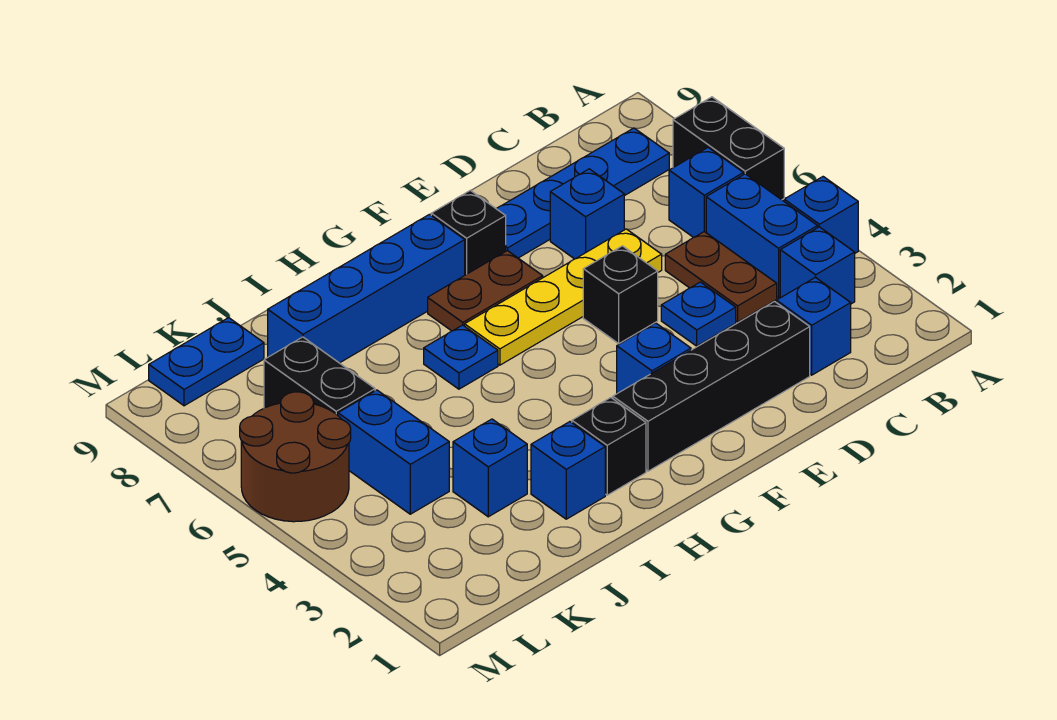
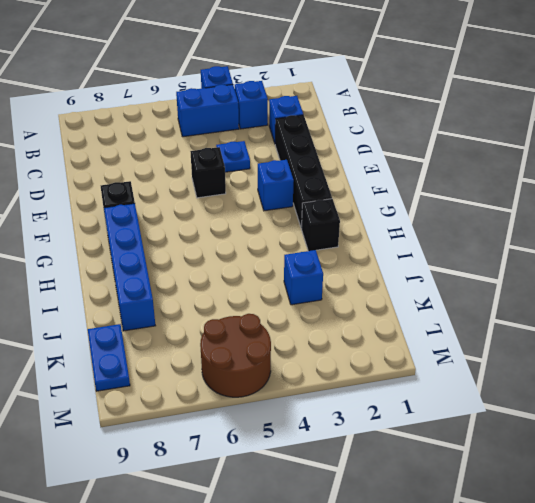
none -> black brick A6:A7 level 1
none -> blue brick B6 level 1
none -> blue plate B8:E8 level 1

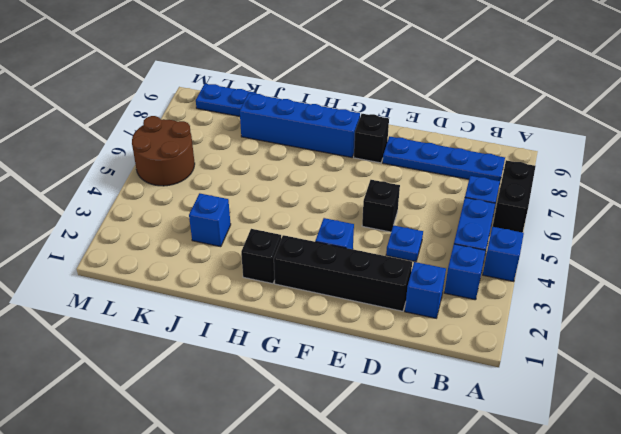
none -> brown plate C4:C5 level 1
none -> yellow plate D6:G6 level 1
none -> blue brick D7 level 1

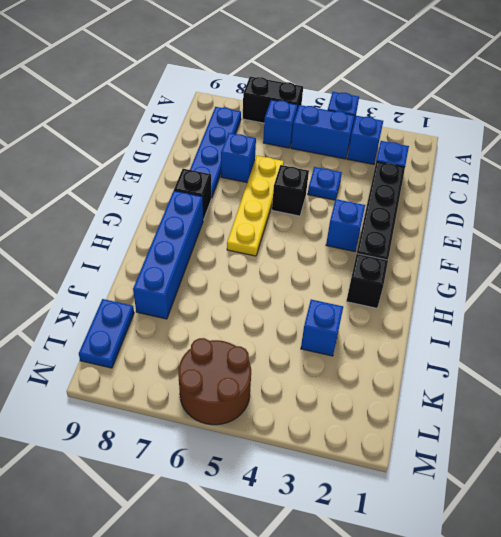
none -> brown plate C4:C5 level 1
none -> brown plate F7:G7 level 1
none -> blue plate H6 level 1

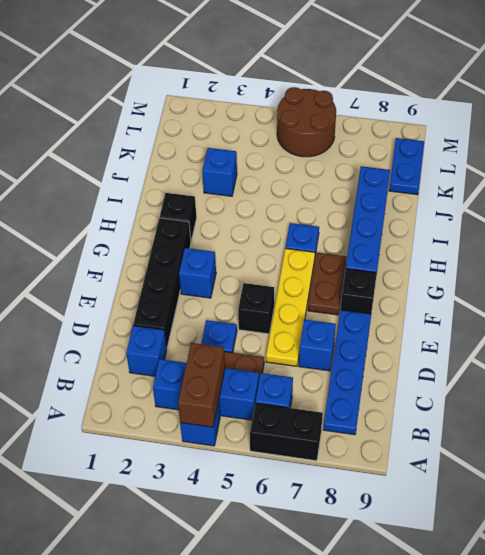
brown brick A4:B4 level 2 -> none
none -> blue brick I2 level 1
none -> blue brick K4:K5 level 1
none -> black brick K6:K7 level 1

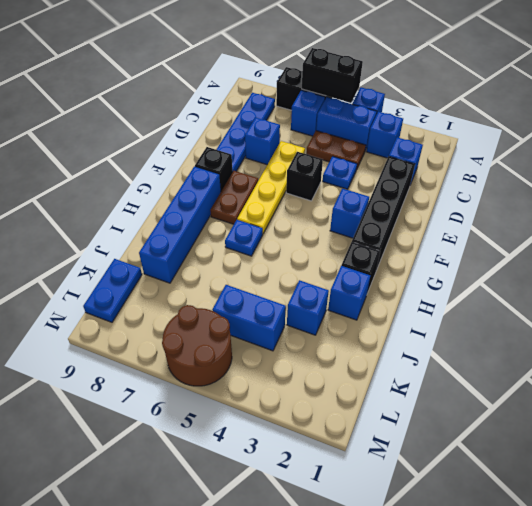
black brick A5:A6 level 2 -> black brick K6:K7 level 1

